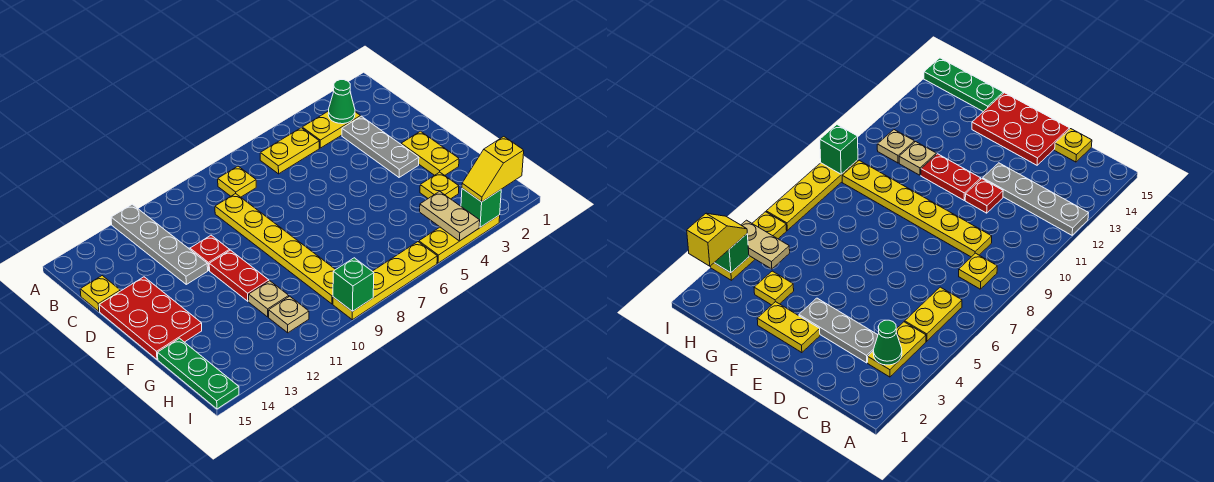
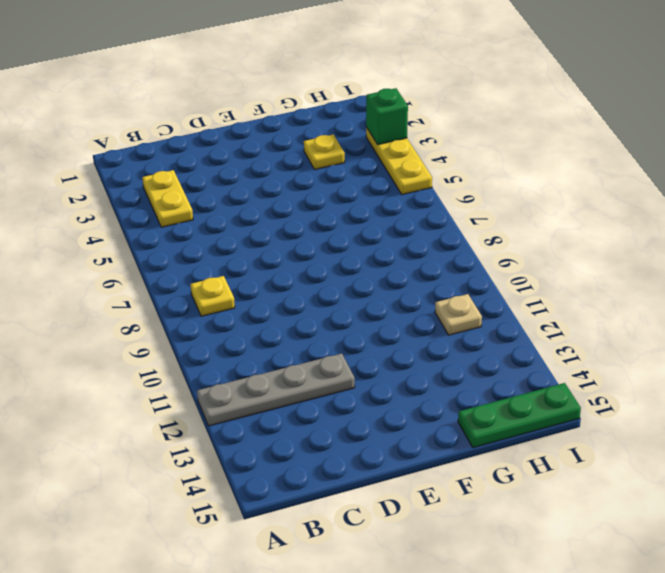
none -> yellow plate B5:B6 level 1
none -> grey plate C3:E3 level 1
none -> yellow plate C9:H9 level 1

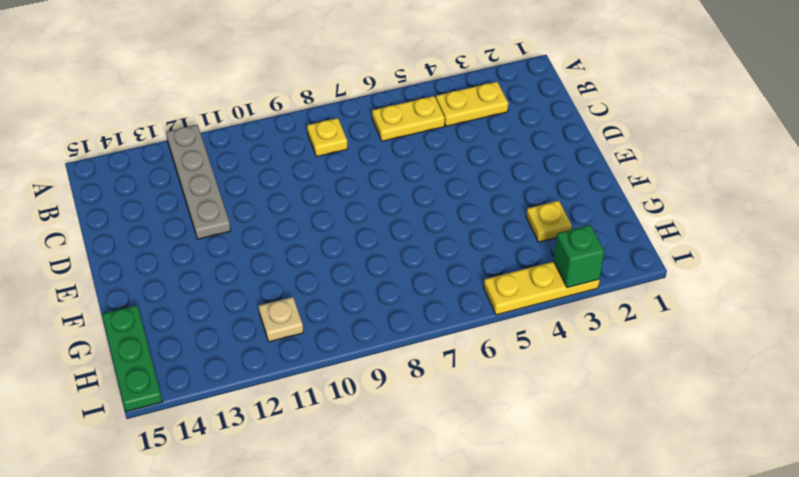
none -> grey plate C3:E3 level 1
none -> yellow plate C9:H9 level 1
none -> yellow plate C15 level 1

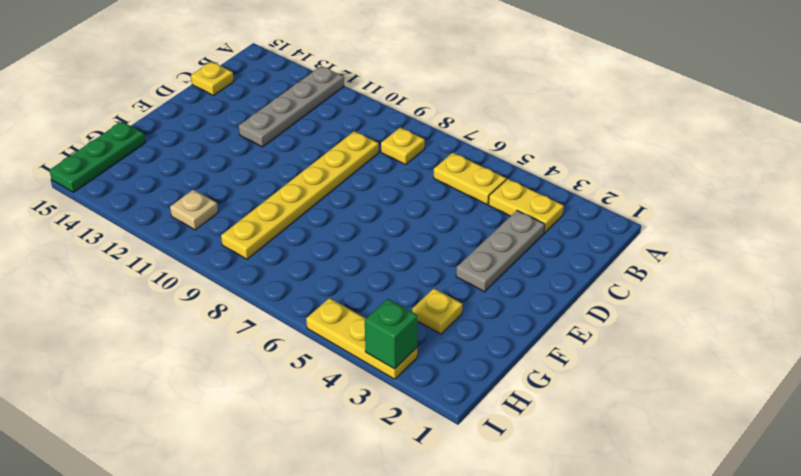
none -> red plate D11 level 1
none -> red plate D14:F15 level 1
none -> yellow plate E2:F2 level 1

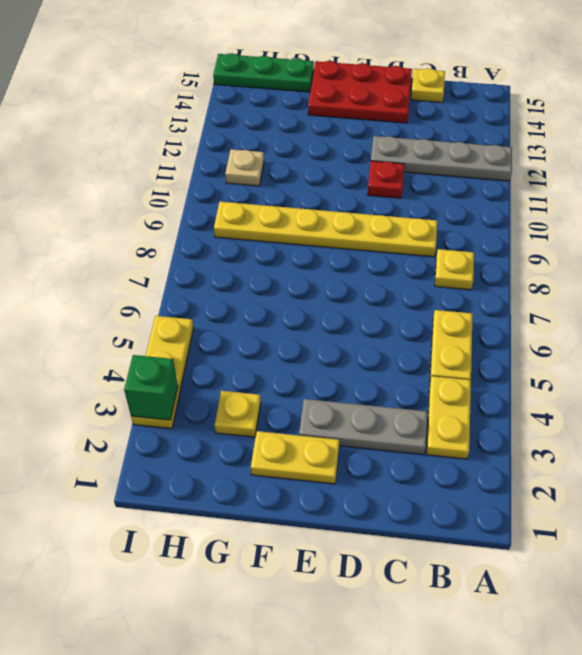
none -> red plate E11:F11 level 1
none -> tan plate G11 level 1
none -> yellow plate I6:I9 level 1

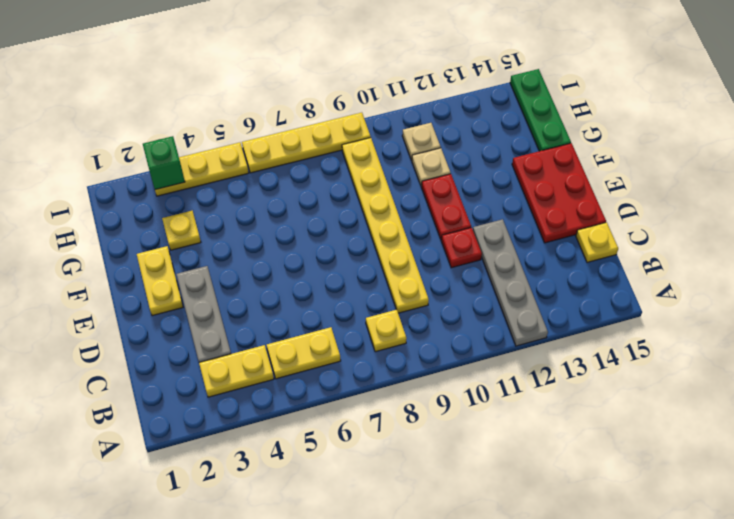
none -> green cone B3 level 2
none -> tan plate H4:I4 level 2
none -> green brick I9 level 2

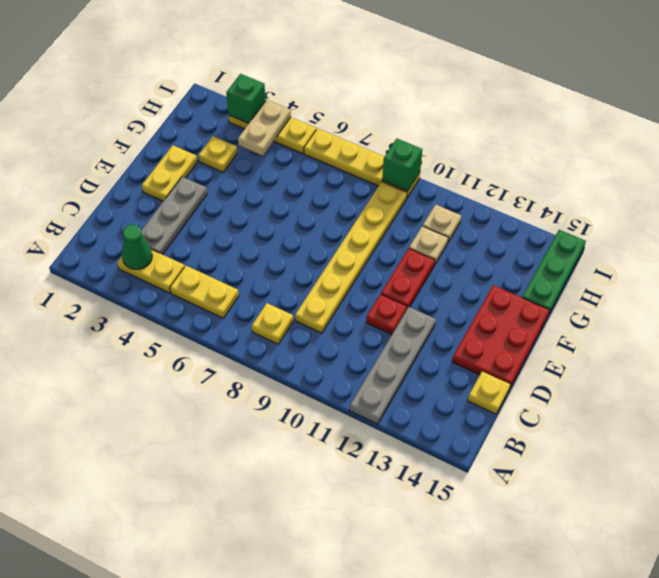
none -> yellow slope I2:I3 level 3 top 2

